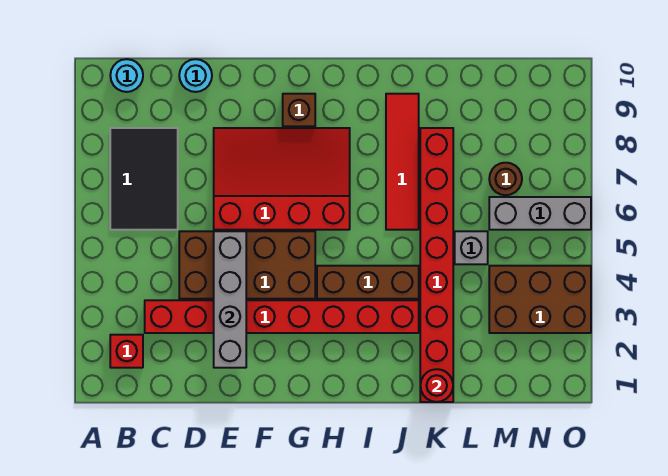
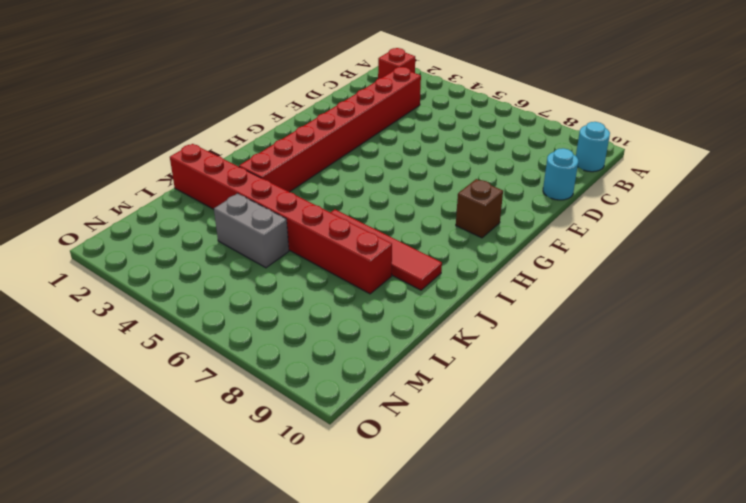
grey brick L4:L5 level 1 -> grey brick L5 level 1
none -> black tile B6:C8 level 1
none -> brown brick D4:G5 level 1
none -> red slope E6:H8 level 1 top 6

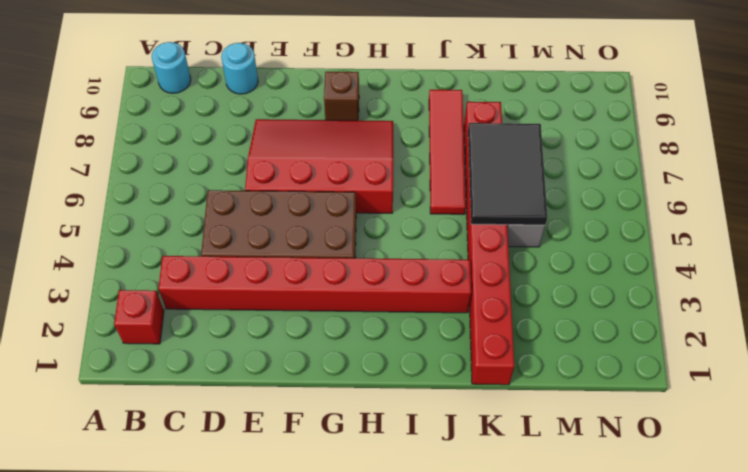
black tile K5:L7 level 2 -> black tile B6:C8 level 1
none -> brown brick H4:J4 level 1
none -> brown brick M3:O4 level 1
none -> grey brick M6:O6 level 1

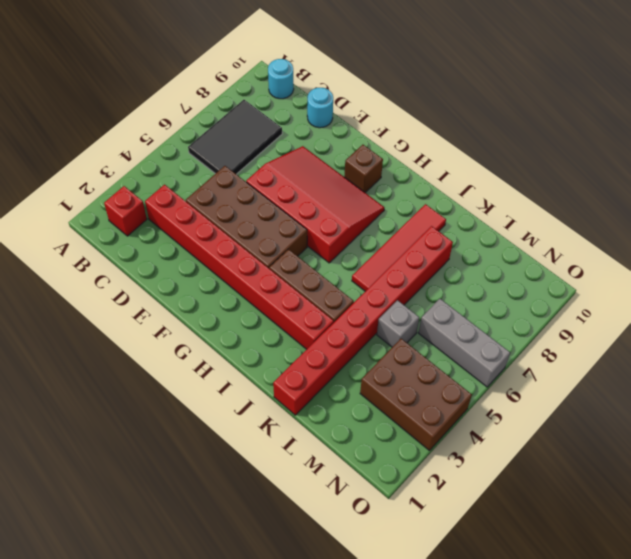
none -> brown round brick M7 level 1
none -> grey brick E2:E5 level 2
none -> red round brick K1 level 2

